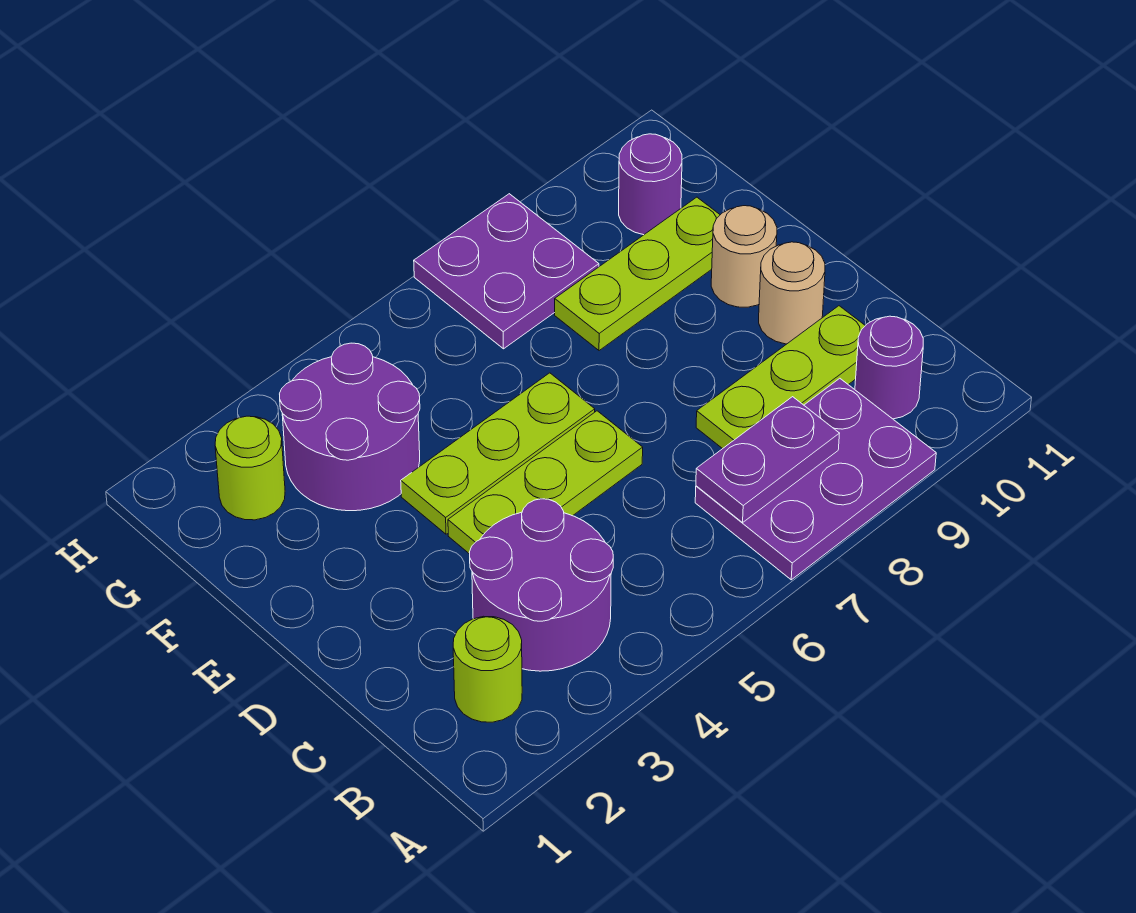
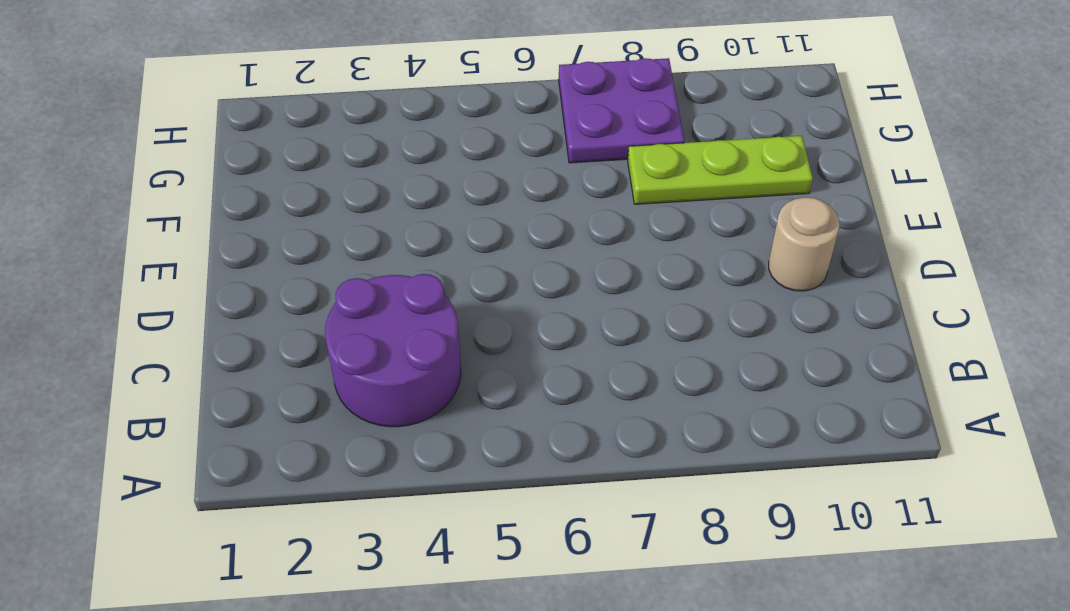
none -> purple plate A7:B9 level 1
none -> lime round brick B2 level 1
none -> purple round brick B10 level 1

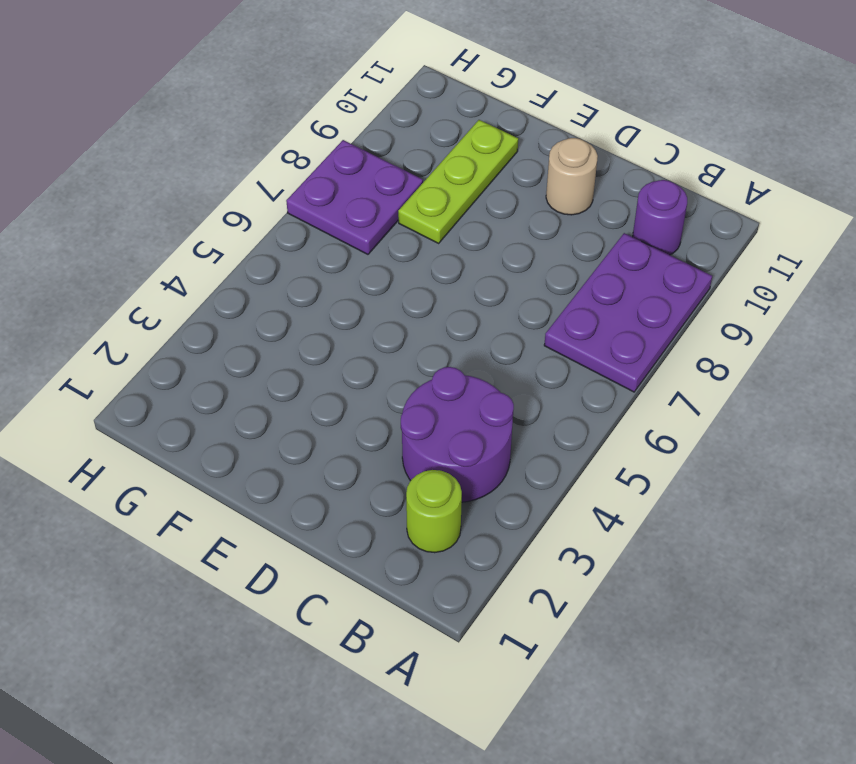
none -> lime plate C8:C10 level 1
none -> lime plate D4:D6 level 1
none -> lime plate E4:E6 level 1

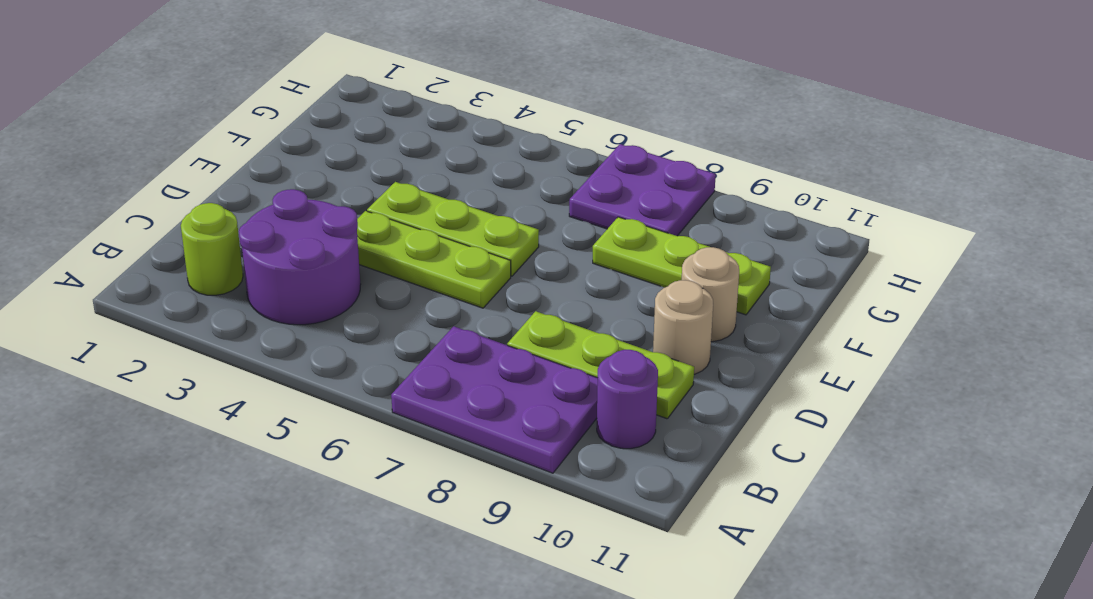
none -> purple round brick F3:G4 level 1
none -> lime round brick G2 level 1
none -> purple round brick G10 level 1

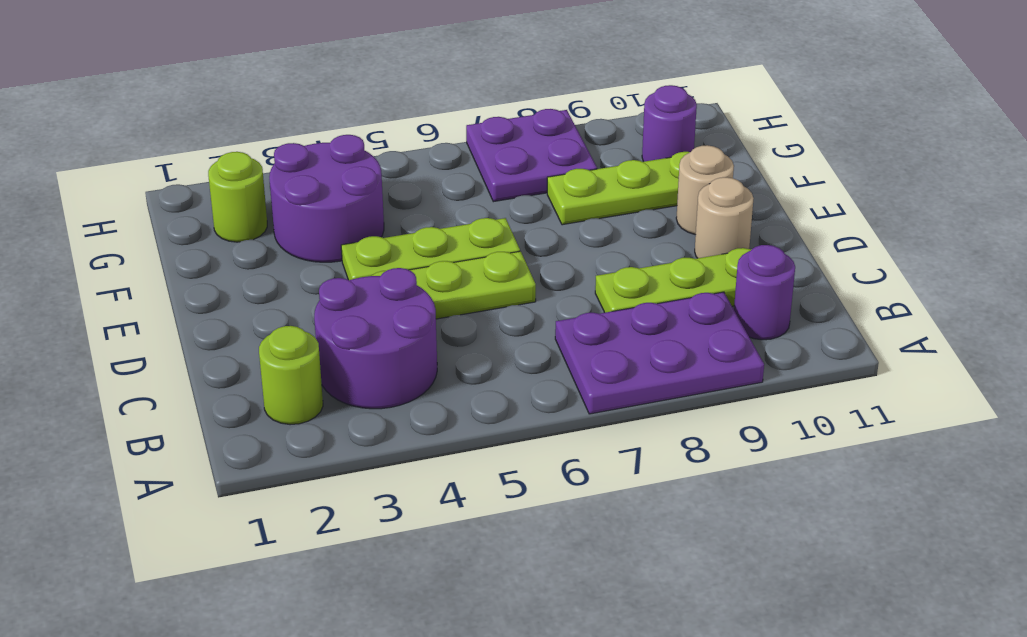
none -> purple plate B7:B8 level 2

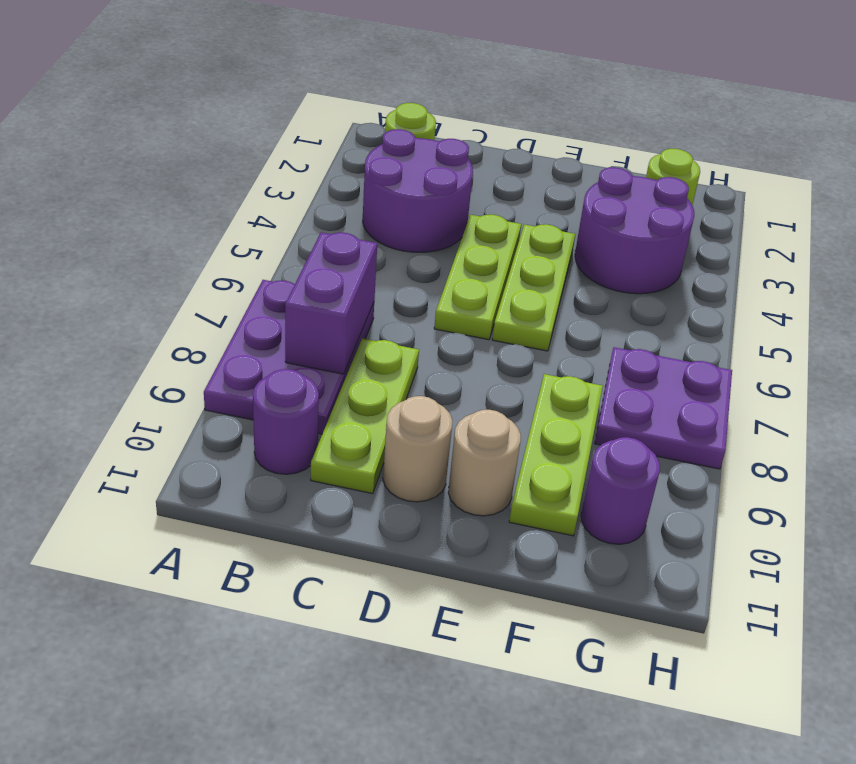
purple brick B7:B8 level 2 -> purple plate B7:B8 level 2

